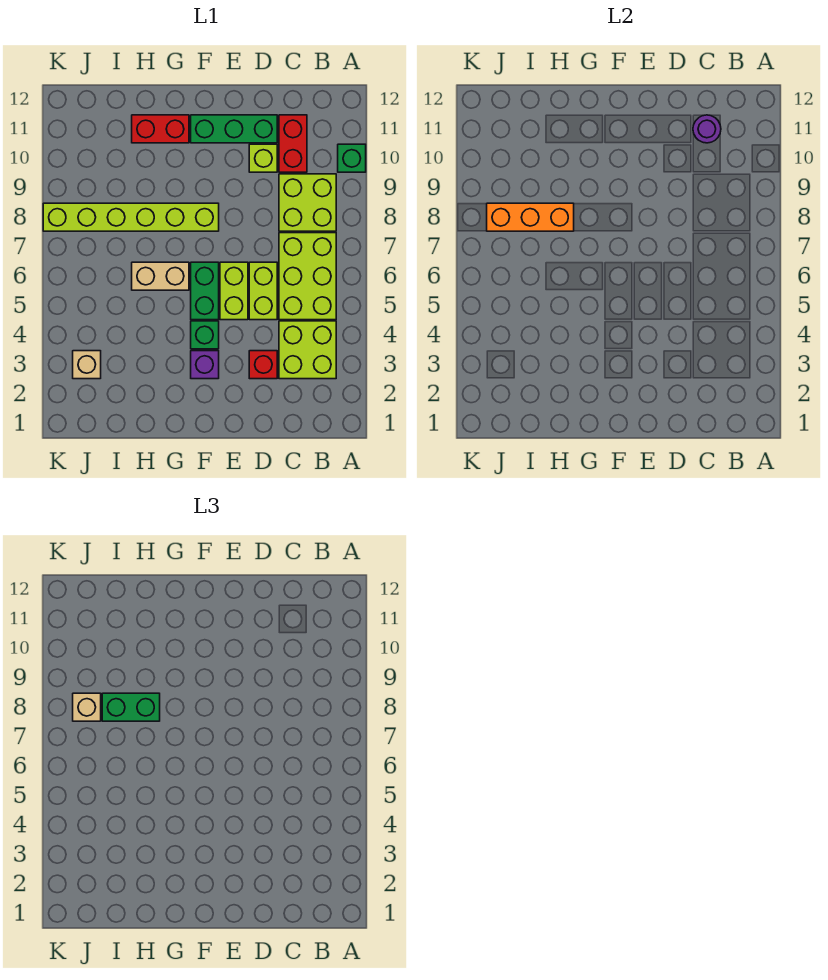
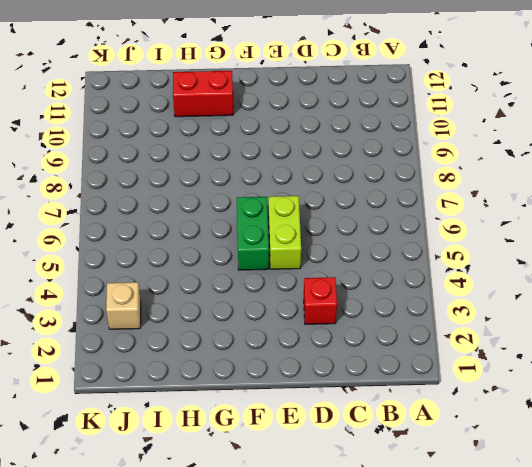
none -> green brick A10 level 1
none -> lime brick B3:C4 level 1
none -> lime brick B5:C7 level 1

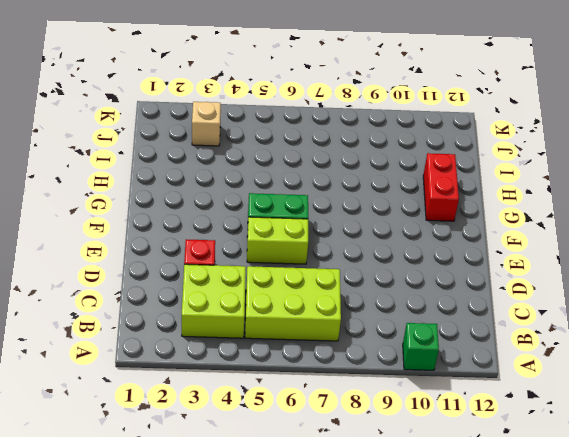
none -> lime brick B8:C9 level 1
none -> red brick C10:C11 level 1
none -> lime brick D5:D6 level 1

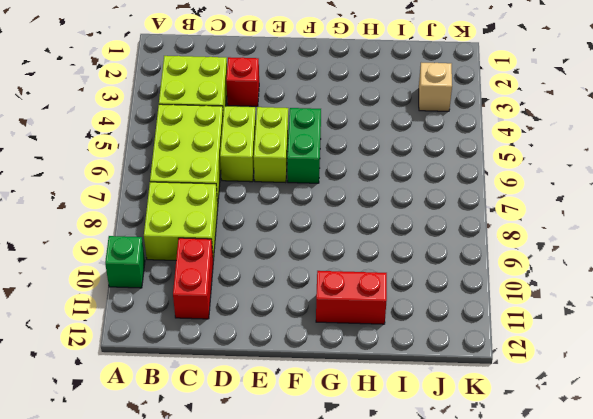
none -> lime brick D10 level 1
none -> green brick D11:F11 level 1
none -> purple brick F3 level 1

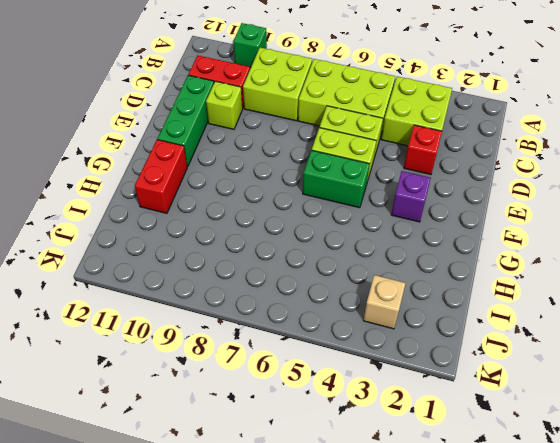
none -> green brick F4 level 1
none -> lime brick F8:K8 level 1
none -> tan brick G6:H6 level 1

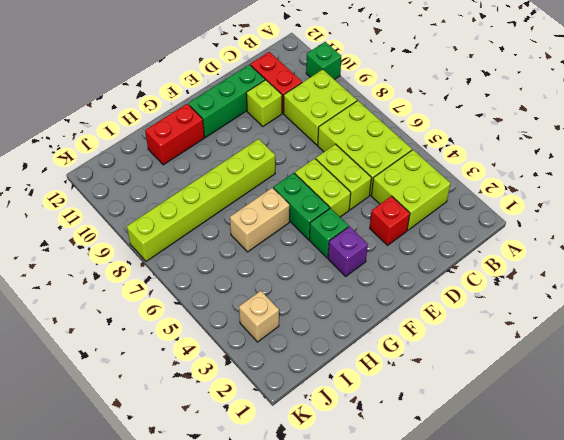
none -> purple round brick C11 level 2
none -> orange brick H8:J8 level 2
none -> green brick H8:I8 level 3

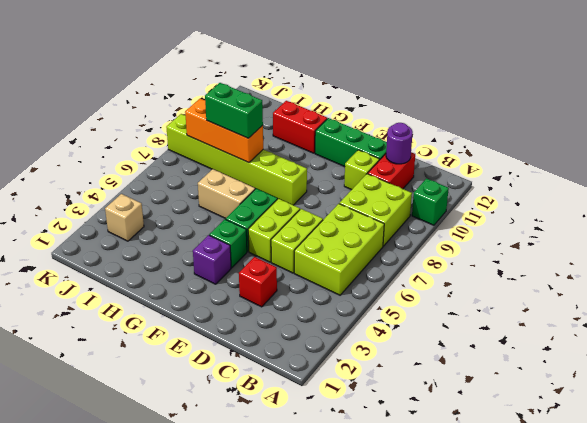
none -> lime brick B3:C4 level 1
none -> tan brick J8 level 3

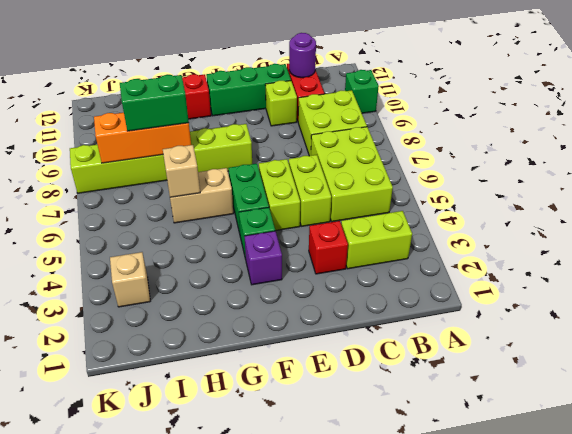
lime brick B3:C3 level 1 -> lime brick B3:C4 level 1
tan brick H6 level 2 -> tan brick J8 level 3

